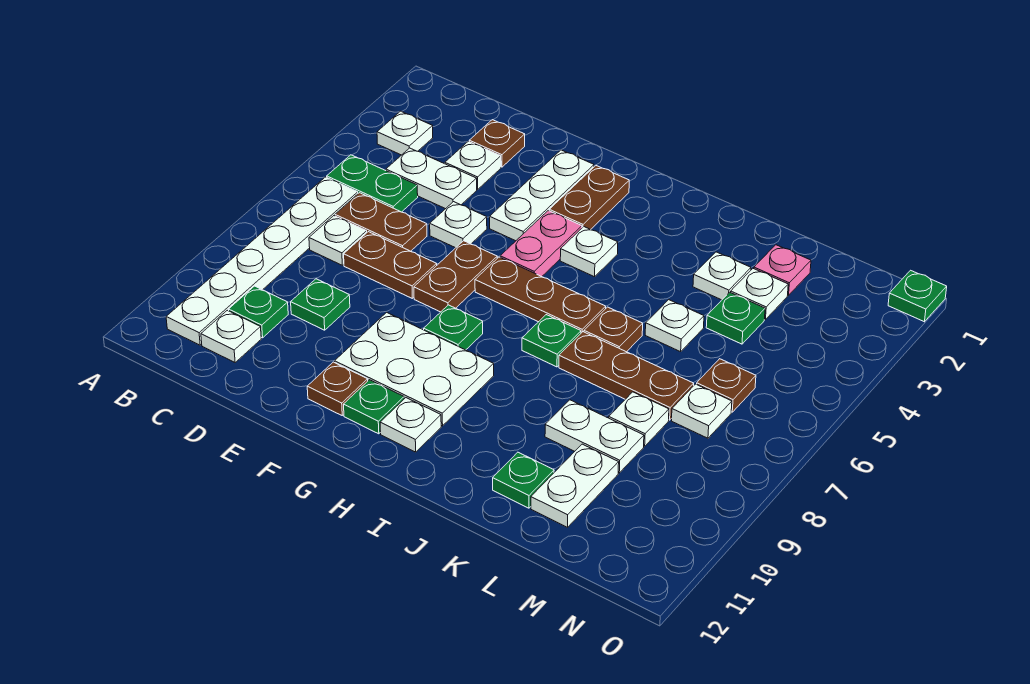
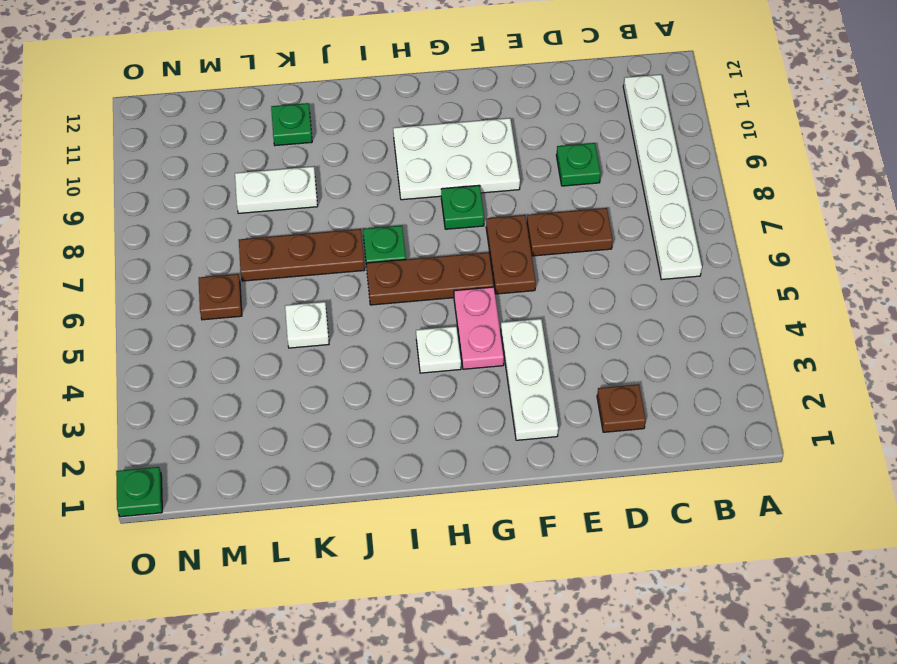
none -> white plate B3 level 1
none -> green plate B5:C5 level 1
none -> white plate C4:D4 level 1
none -> brown plate C6:D6 level 1

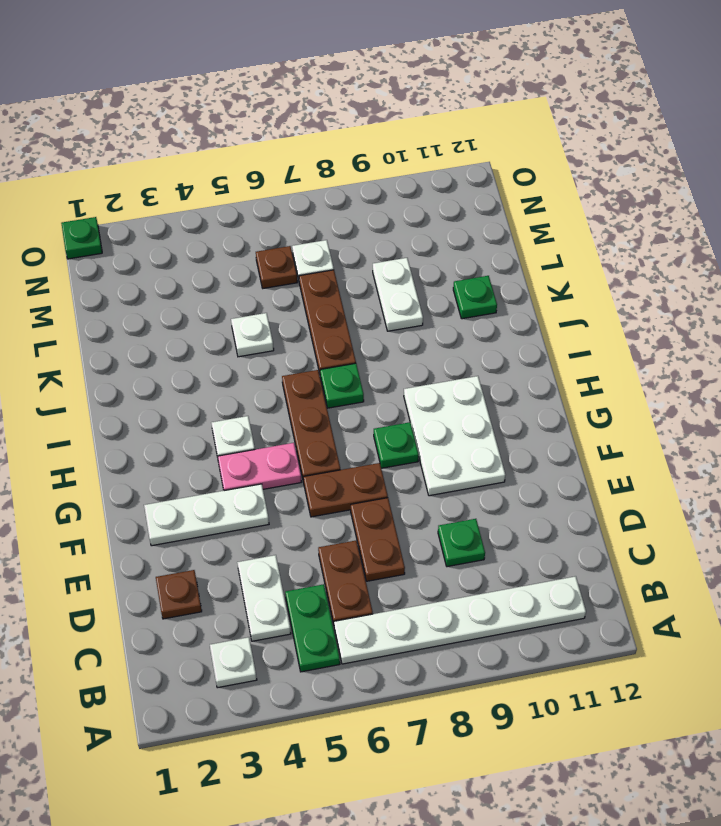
none -> white plate C7 level 1
none -> green plate C10 level 1
none -> white plate C11 level 1
none -> white plate D3 level 1

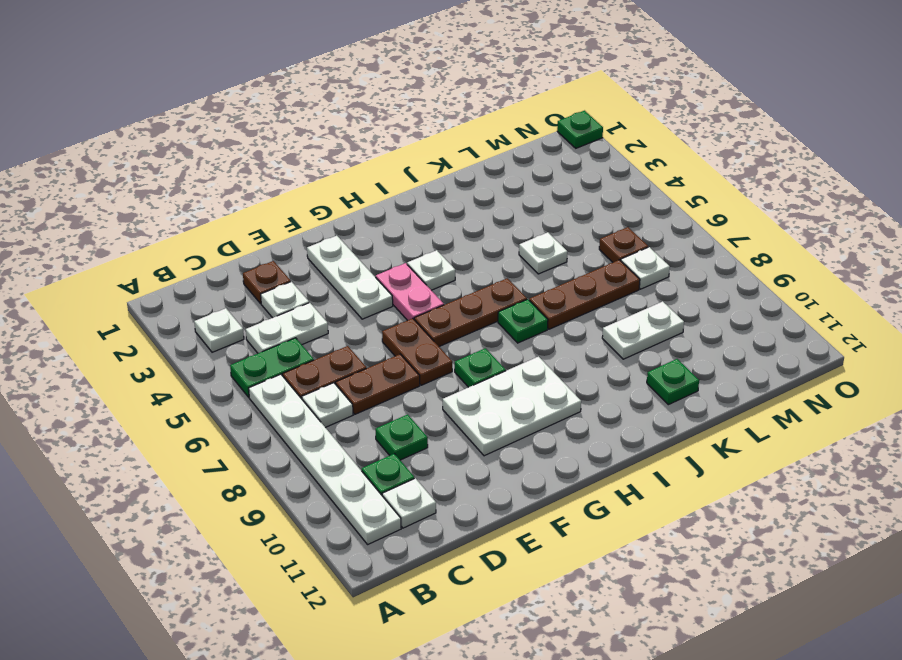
none -> white plate E5 level 1
none -> brown plate F11 level 1
none -> brown plate G2:G3 level 1
none -> green plate G11 level 1

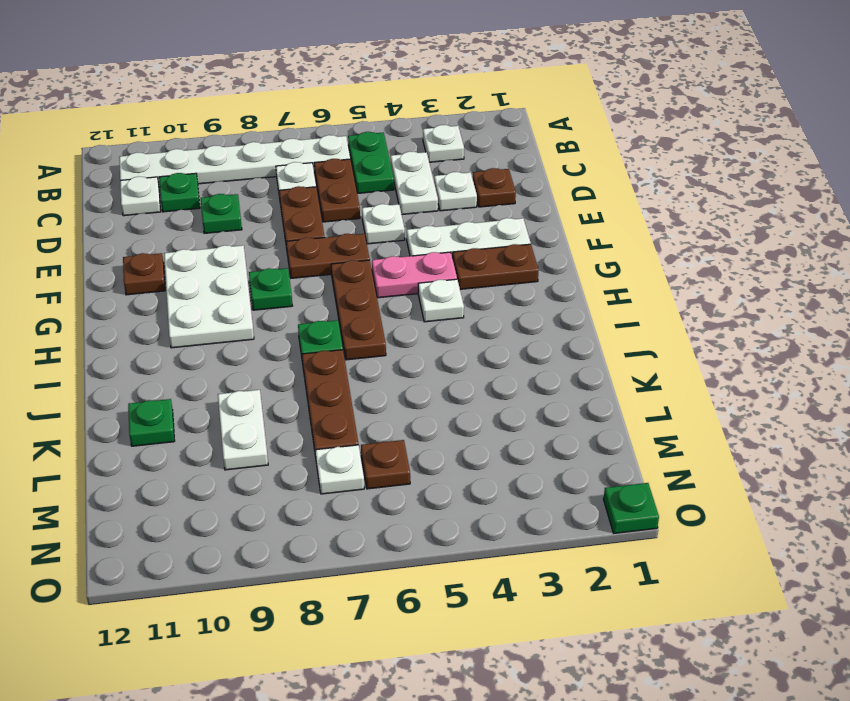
none -> green plate G11 level 1
none -> white plate H11 level 1
none -> brown plate J6 level 1
none -> white plate K3 level 1

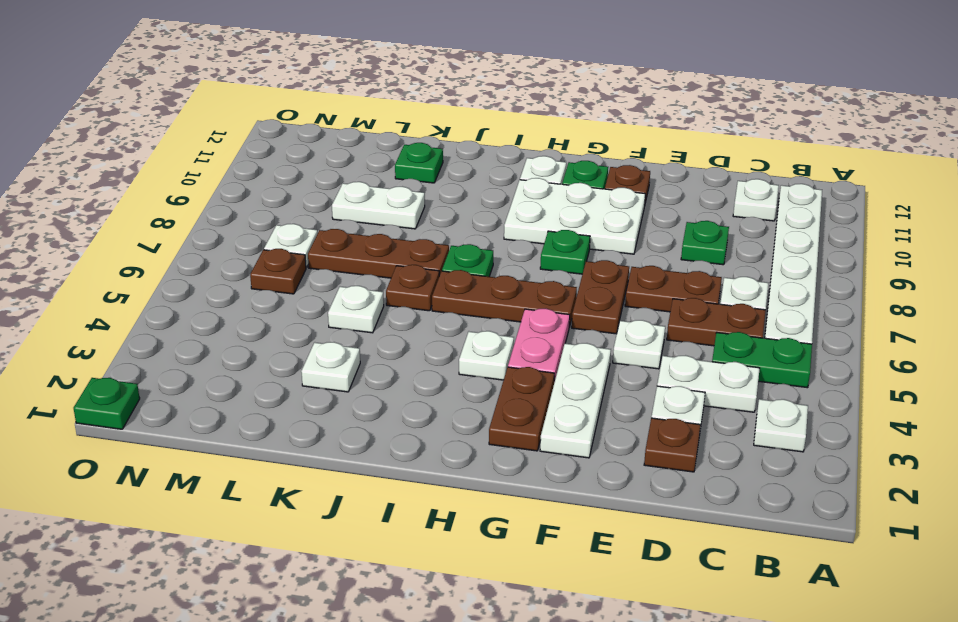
none -> green plate C10 level 1
none -> pink plate L2 level 1
none -> white plate L3 level 1
none -> green plate L4 level 1

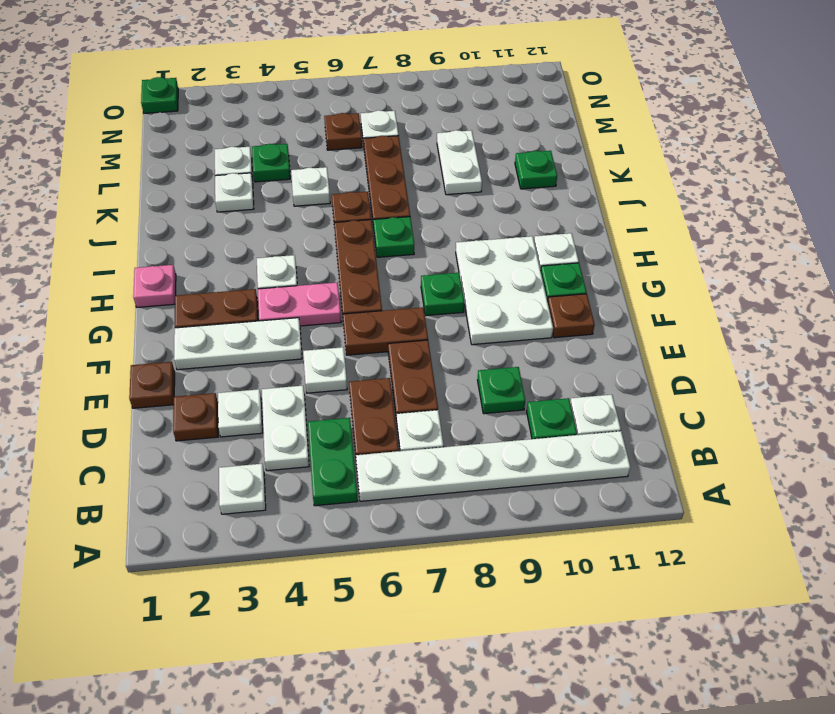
brown plate E1 level 1 -> none
pink plate H1 level 1 -> pink plate L2 level 1
none -> white plate L8 level 1
none -> white plate L10:L11 level 1

